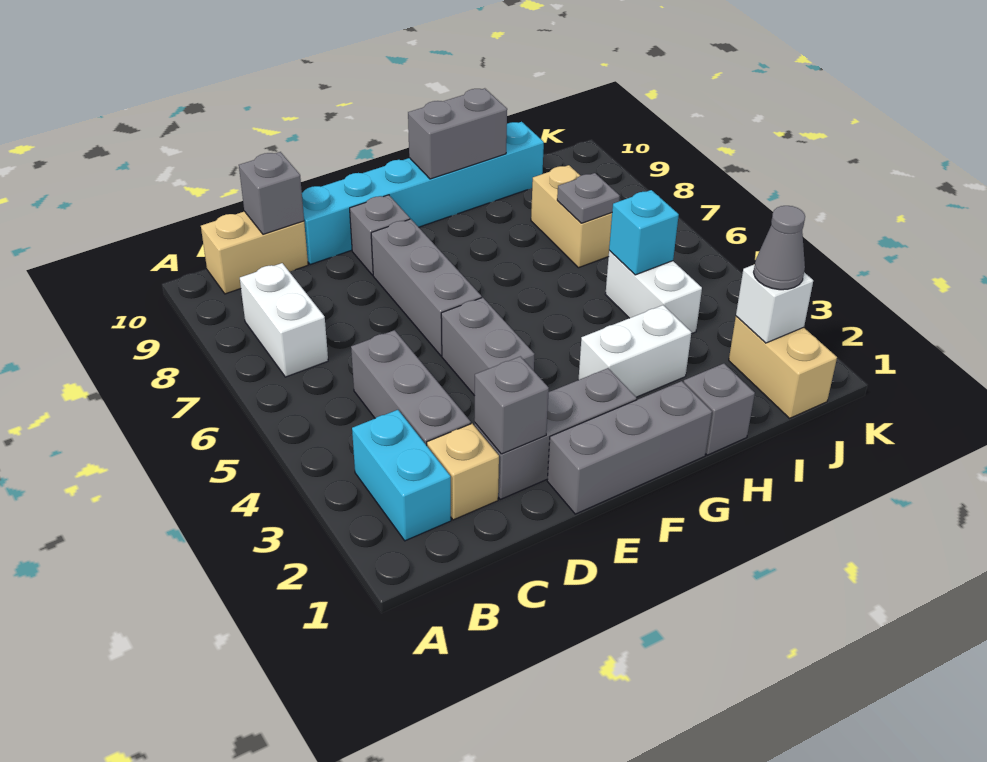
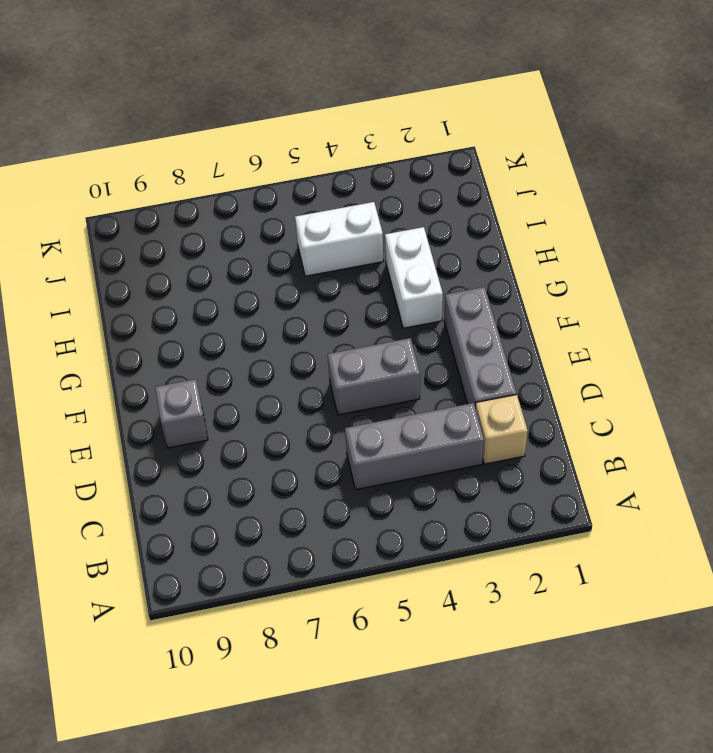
none -> cyan brick B2:B3 level 1
none -> white brick B7:B8 level 1
none -> tan brick B10:C10 level 1

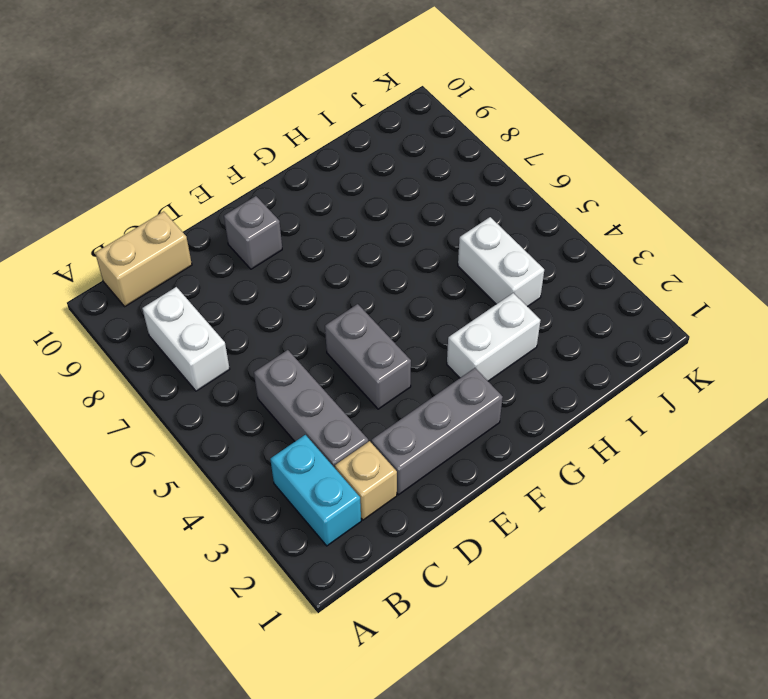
none -> cyan brick D10:I10 level 1
none -> grey brick E1:G1 level 1
none -> grey brick E6:E8 level 1

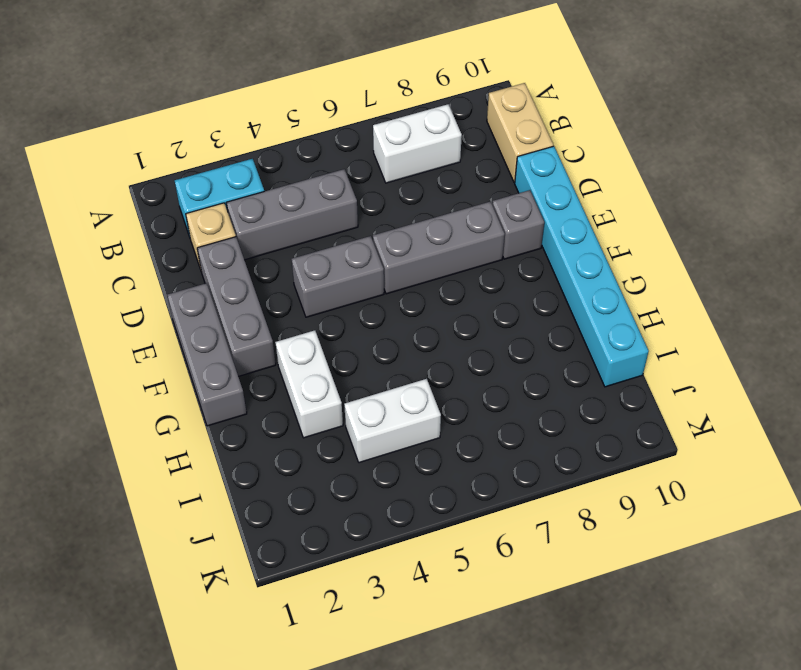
none -> grey brick H1 level 1
none -> tan brick I7:I8 level 1
none -> tan brick J1:J2 level 1

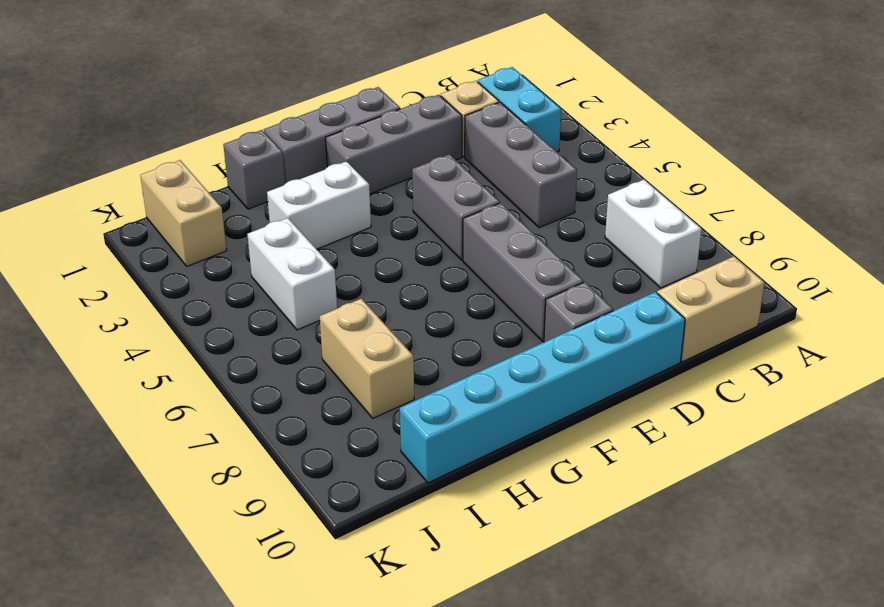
none -> grey brick C10 level 2
none -> grey brick D2 level 2
none -> grey brick G10:H10 level 2

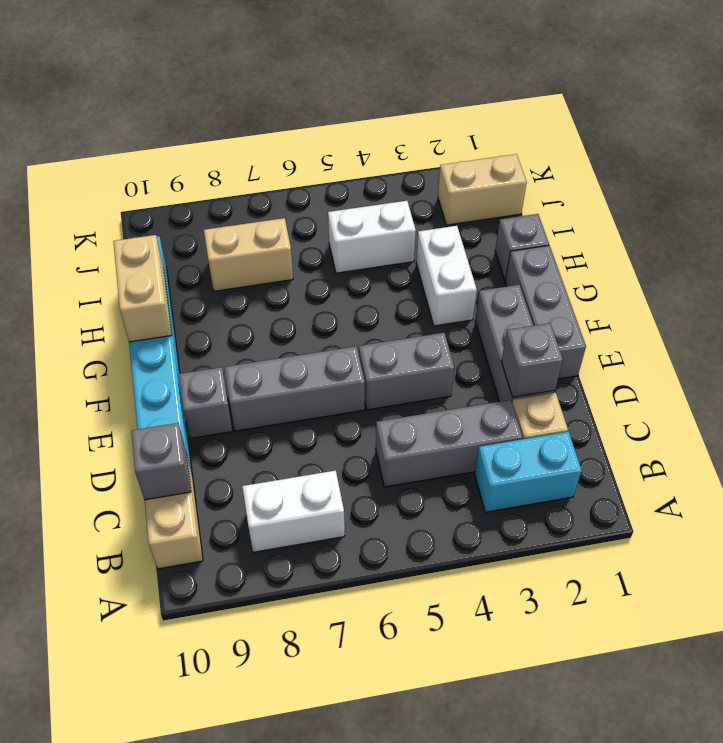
tan brick G10:H10 level 2 -> grey brick G10:H10 level 2
none -> cyan brick I5 level 2
none -> grey plate I7 level 2
none -> white brick J2 level 2

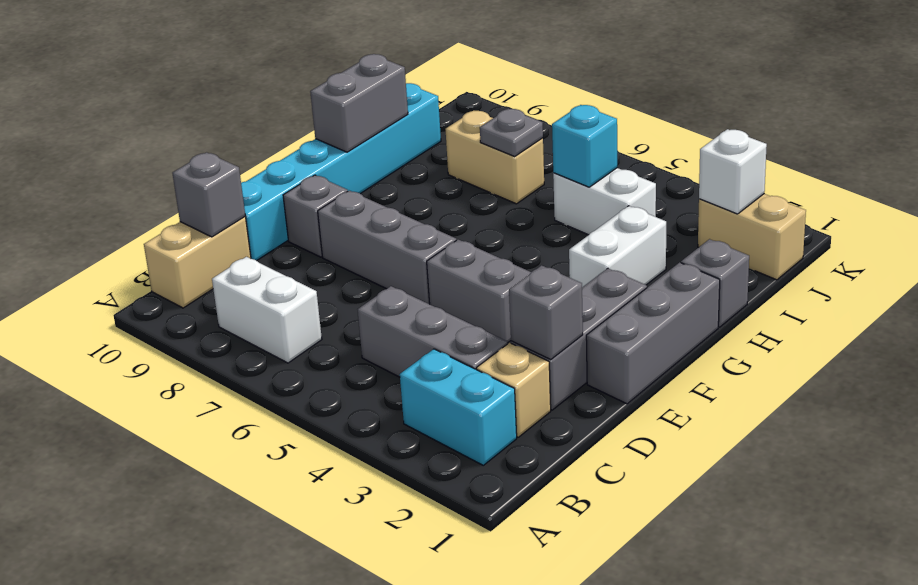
none -> grey cone J2 level 3

